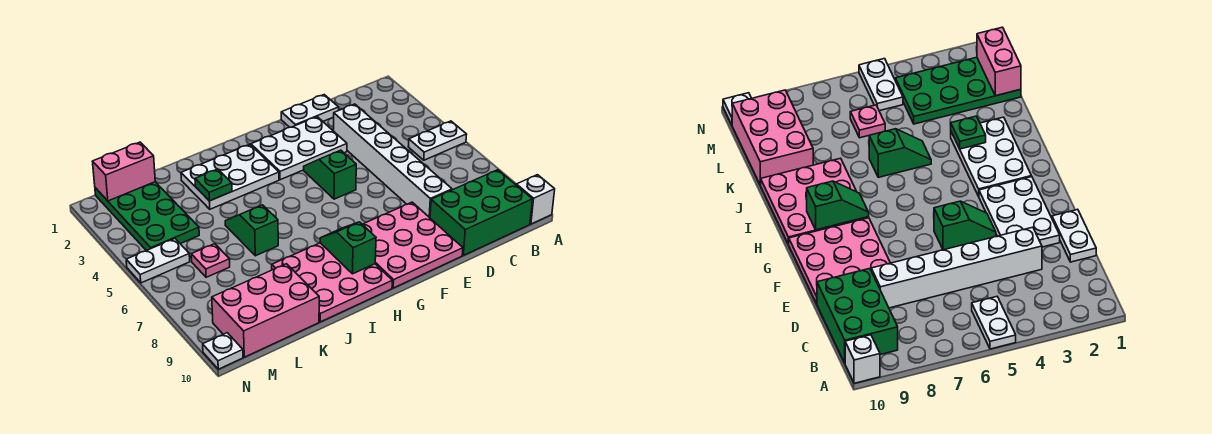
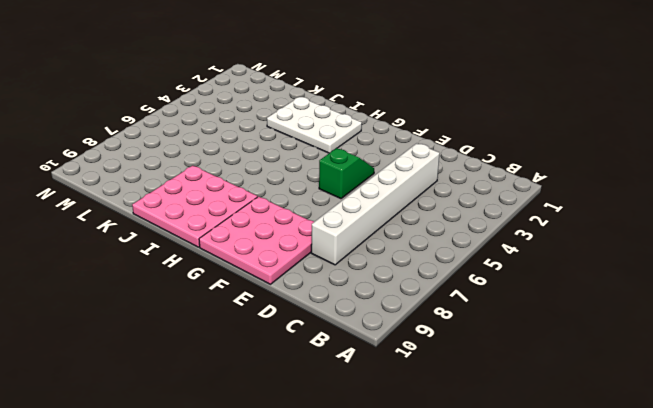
none -> white plate A5:B5 level 1
none -> white brick A10 level 1
none -> green brick B9:D10 level 1

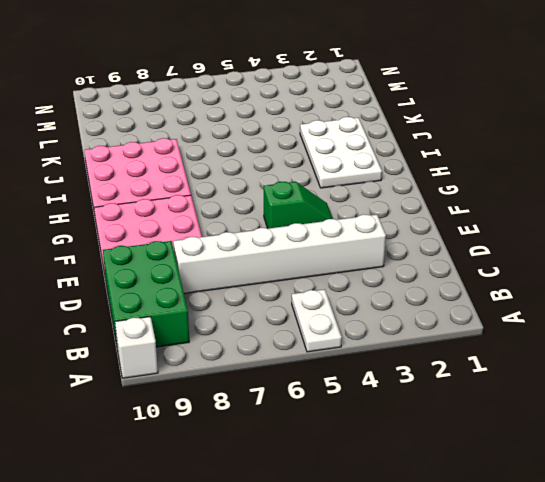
none -> white plate D1:E1 level 1
none -> white plate E2:G3 level 1
none -> green slope J5:J6 level 1 top 6

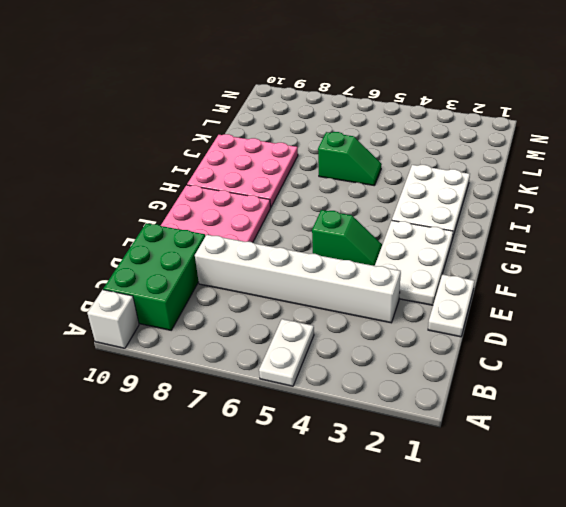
none -> pink brick K9:M10 level 1
none -> green plate L1:M4 level 1
none -> pink plate L6 level 1

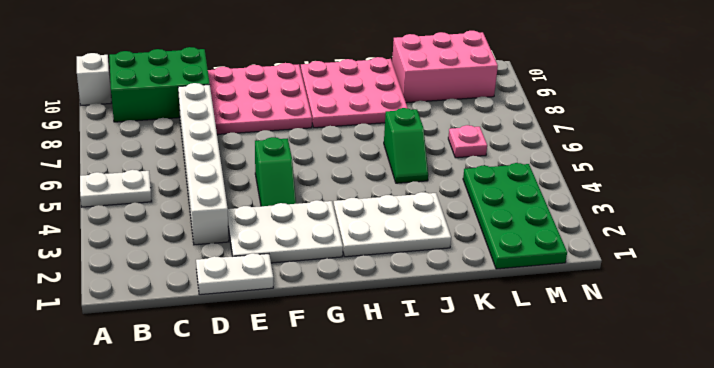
none -> white plate M5:N5 level 1
none -> white plate N10 level 1
none -> green slope H8:H9 level 2 top 9

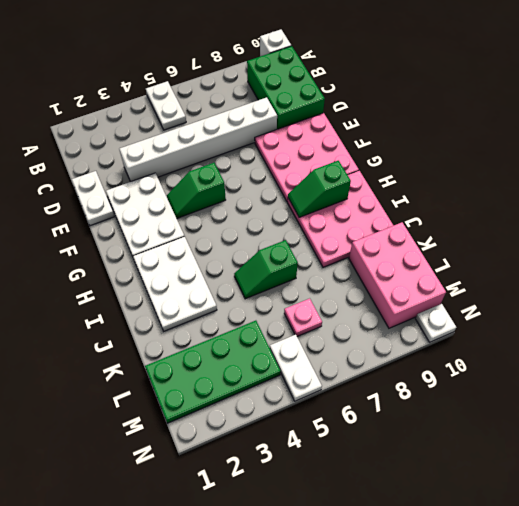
none -> green plate J3 level 2
none -> pink brick L1:M1 level 2

